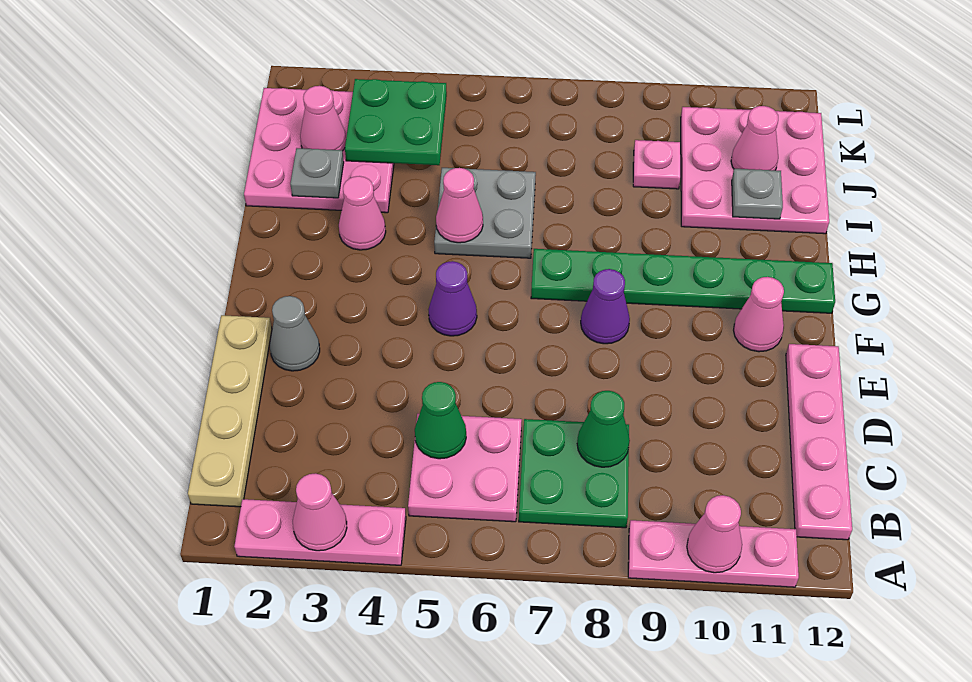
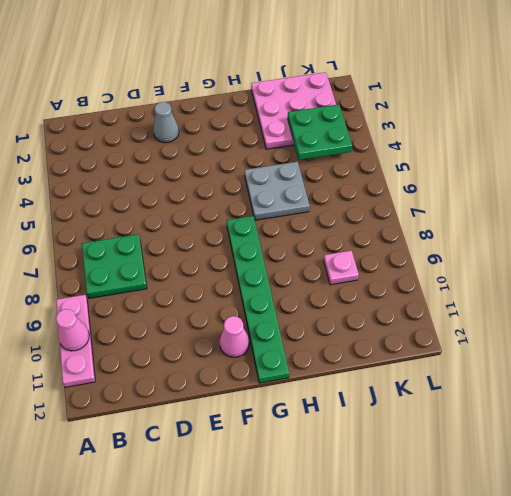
none -> pink plate A2:A4 level 1
none -> tan plate B1:E1 level 1
none -> pink plate B5:C6 level 1

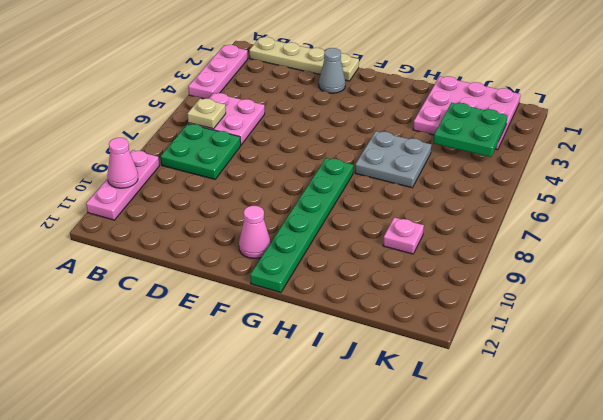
tan plate B6 level 2 -> none
none -> pink plate B12:E12 level 1
none -> purple cone F5 level 1
none -> purple cone F8 level 1

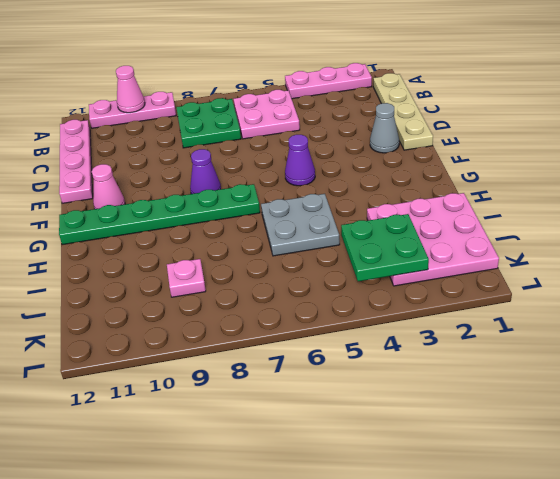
none -> pink cone H3 level 1
none -> pink plate I10:K12 level 1
none -> pink cone A3 level 2

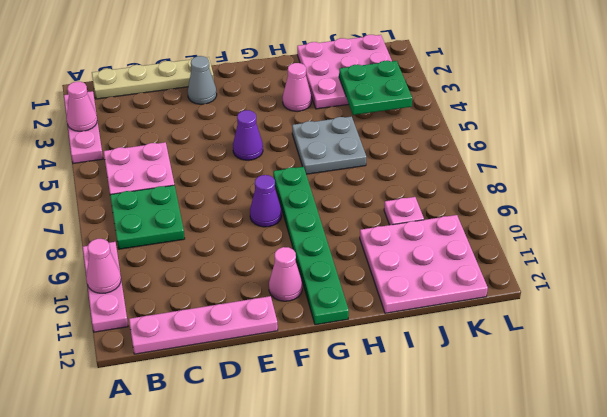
none -> green cone C5 level 2
none -> green cone C8 level 2
none -> pink cone H5 level 2

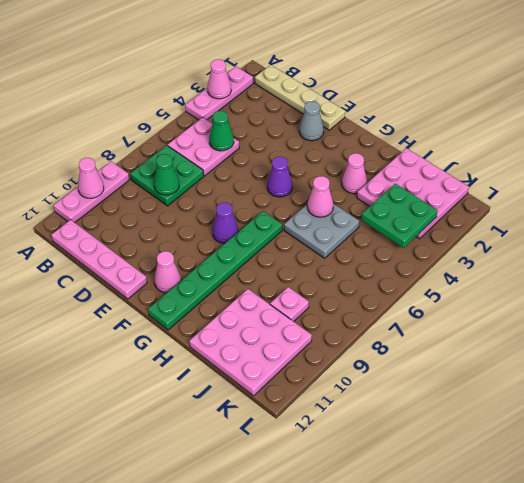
none -> grey plate I2 level 2
none -> grey plate I11 level 2
none -> pink cone J2 level 2

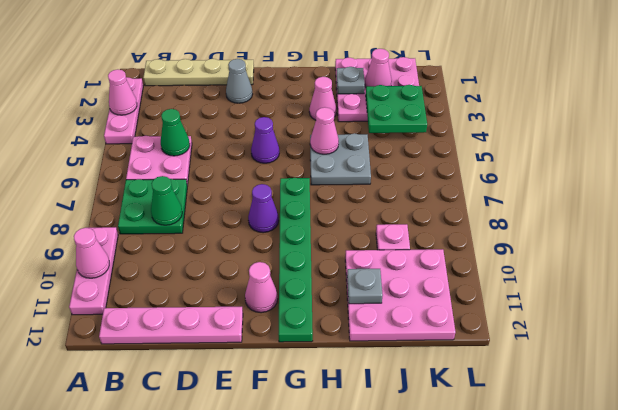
none -> pink cone J11 level 2

